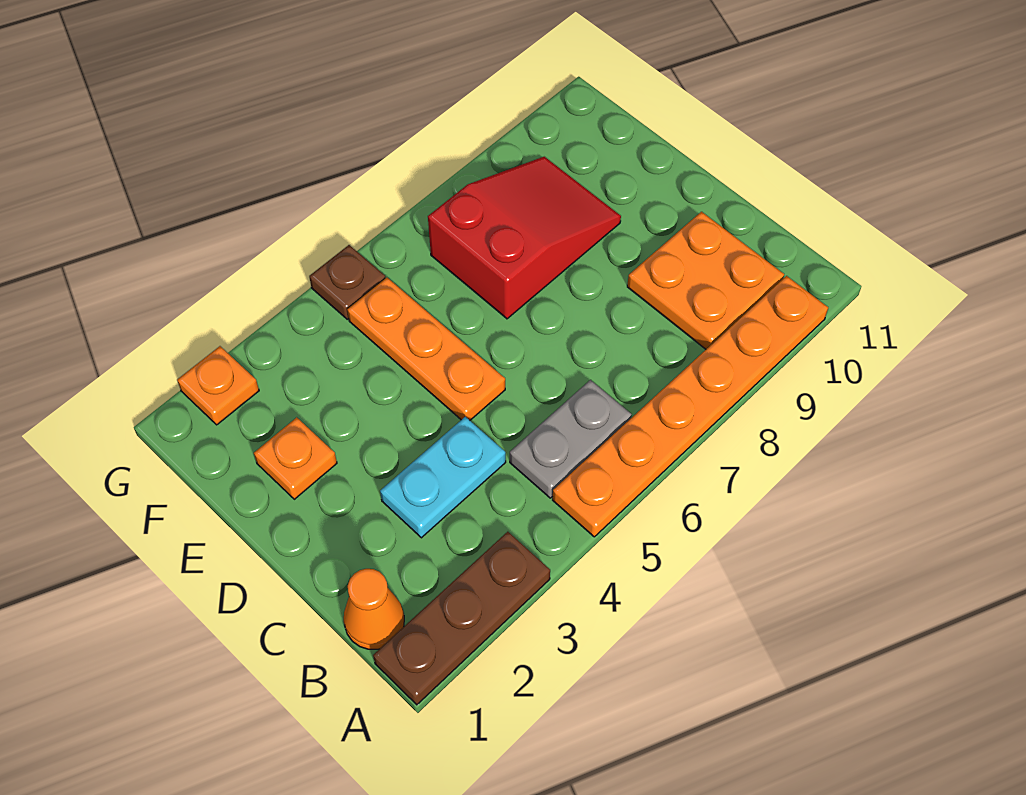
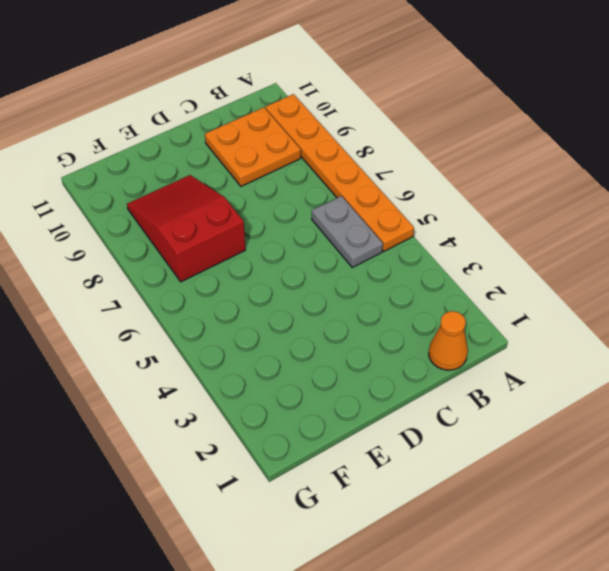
none -> brown plate A1:A3 level 1
none -> cyan plate C3:C4 level 1

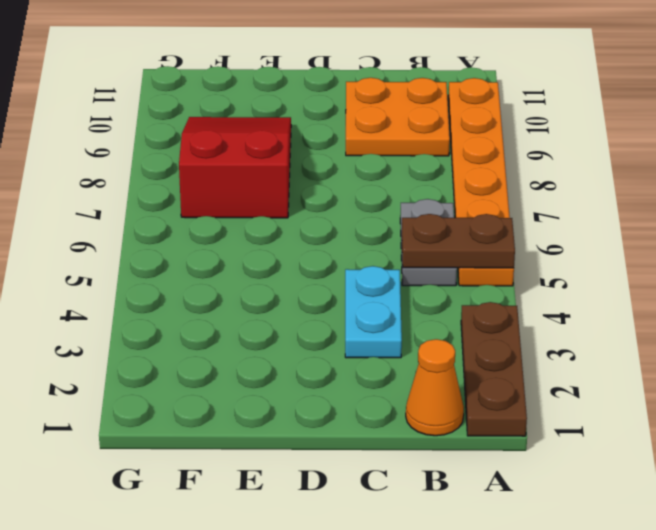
brown plate A5:B5 level 2 -> none
none -> orange plate D5:F5 level 1
none -> orange plate E2 level 1

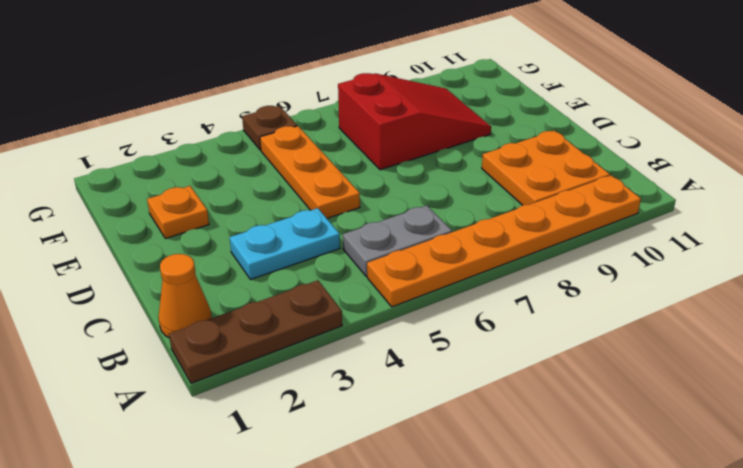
none -> orange plate G2 level 1

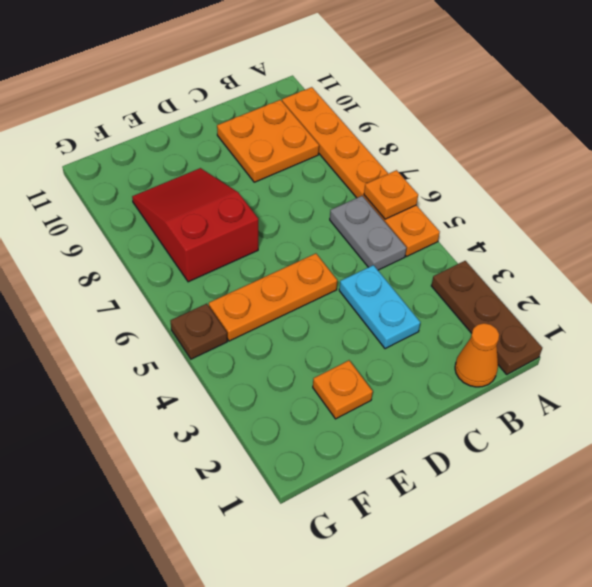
orange plate A6 level 2 -> orange plate G2 level 1

